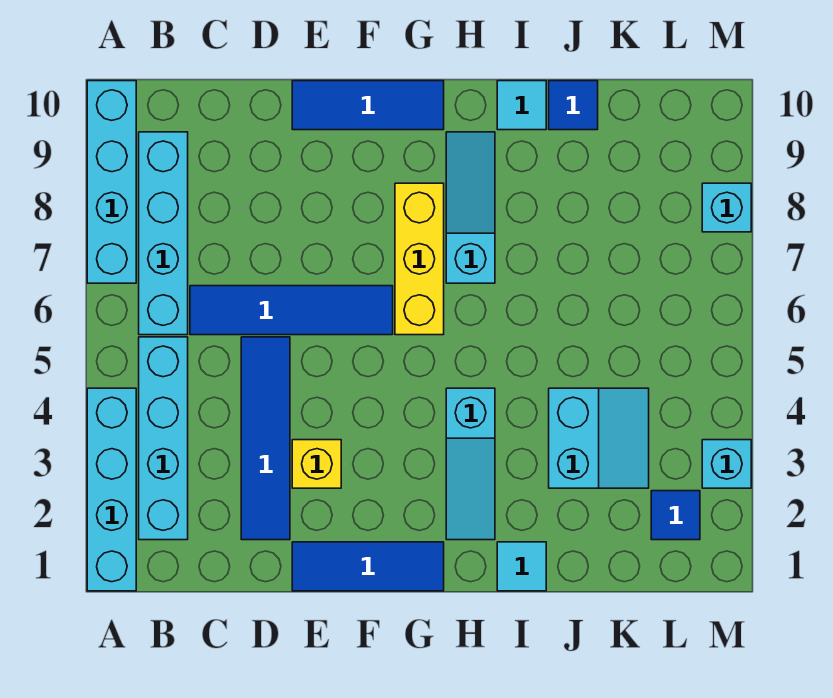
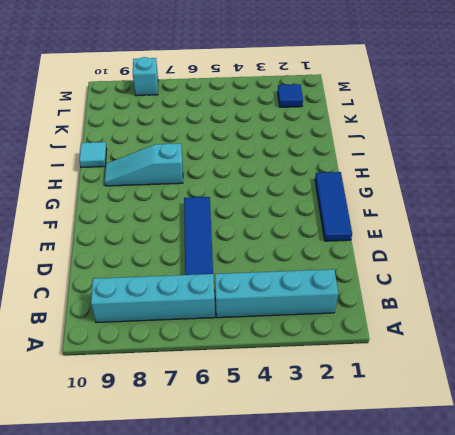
none -> cyan brick A1:A4 level 1
none -> cyan brick A7:A10 level 1
none -> blue tile D2:D5 level 1

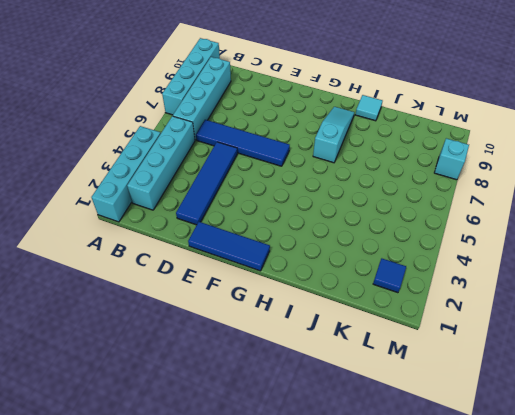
none -> yellow brick E3 level 1
none -> blue tile E10:G10 level 1
none -> yellow brick G6:G8 level 1

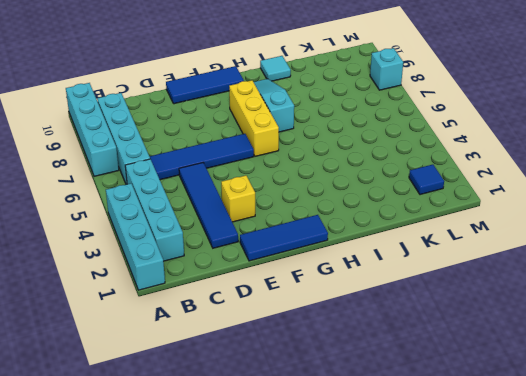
none -> cyan slope H2:H4 level 1 top 4
none -> cyan tile I1 level 1
none -> cyan slope J3:K4 level 1 top J

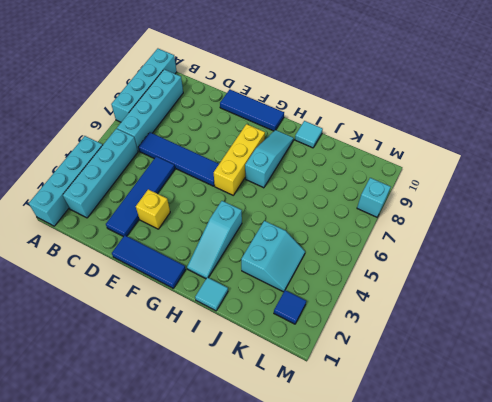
none -> blue tile J10 level 1
none -> cyan brick M3 level 1

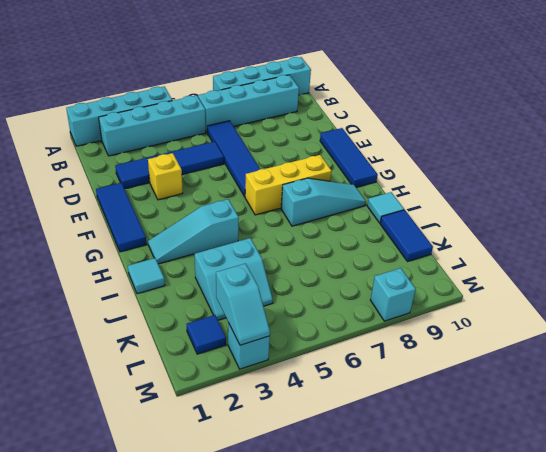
blue tile J10:K10 level 1 -> blue tile J10 level 1
cyan slope L3:M3 level 2 top L -> none

